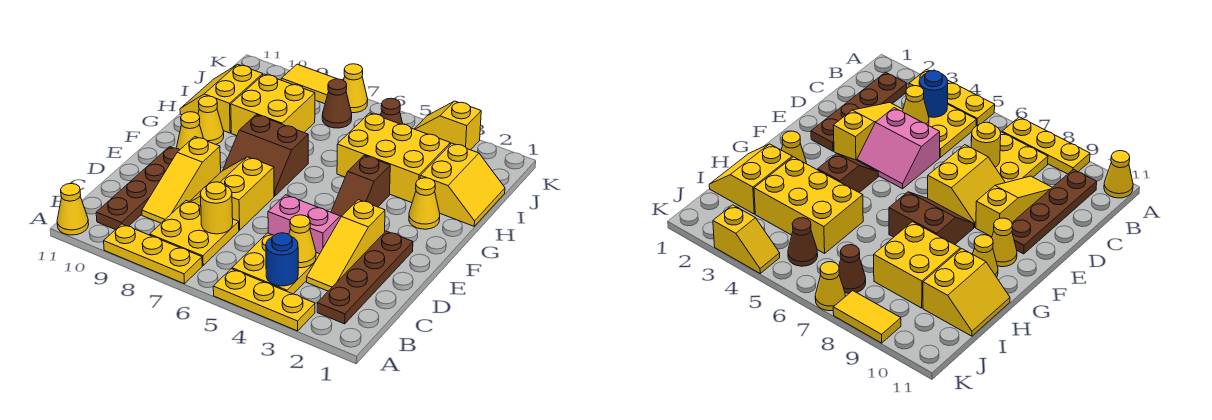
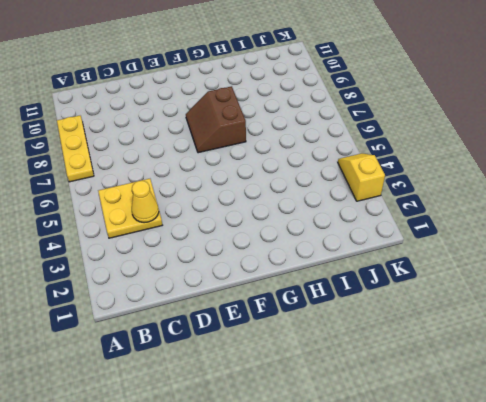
none -> yellow plate A3:A5 level 1
none -> yellow cone A11 level 1
none -> brown plate B2:E2 level 1

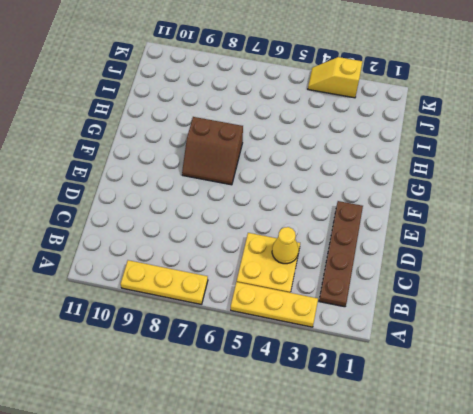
none -> yellow cone A11 level 1
none -> yellow plate B7:C8 level 1
none -> brown plate B10:E10 level 1

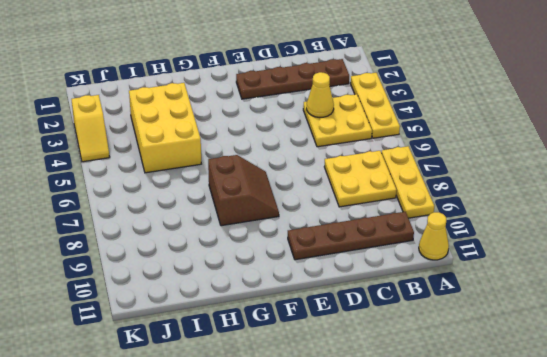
none -> yellow slope C3:E3 level 1 top E
none -> yellow slope C9:E9 level 1 top E
none -> pink slope D4:E5 level 1 top D

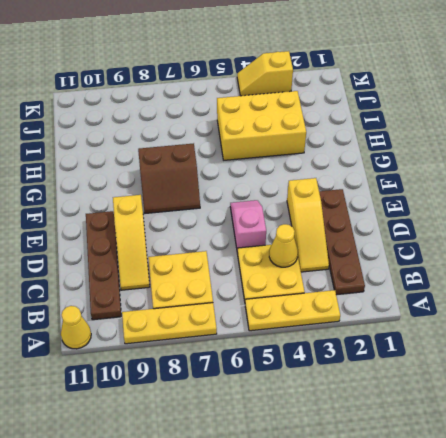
pink slope D5:E5 level 1 top D -> pink slope D4:E5 level 1 top D
none -> yellow slope D7:E8 level 1 top 7
none -> brown slope F4:G4 level 1 top G
none -> yellow cone F10 level 1

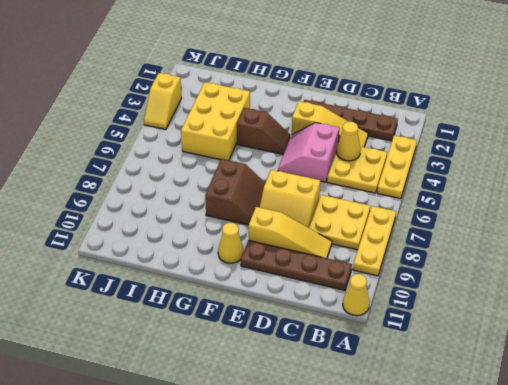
none -> yellow cone G2 level 1
none -> yellow cone G10 level 1
none -> yellow slope H1:I2 level 1 top 2

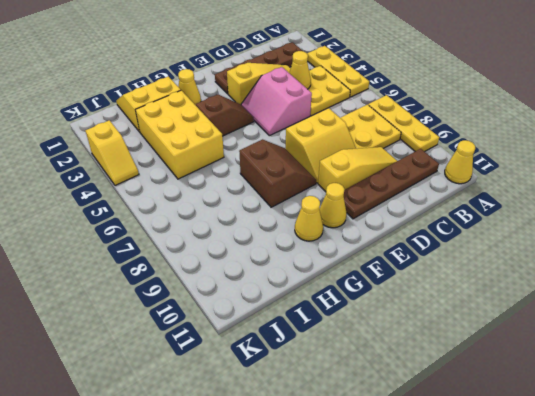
none -> yellow brick H8:I9 level 1
none -> yellow slope H10:I11 level 1 top 10
none -> brown cone J5 level 1

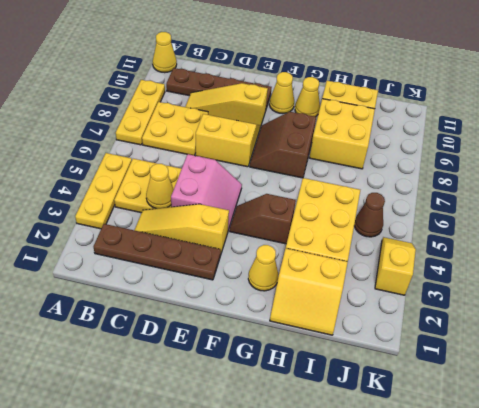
none -> brown cone J7 level 1
none -> yellow cone K7 level 1
none -> yellow tile K8:K9 level 1

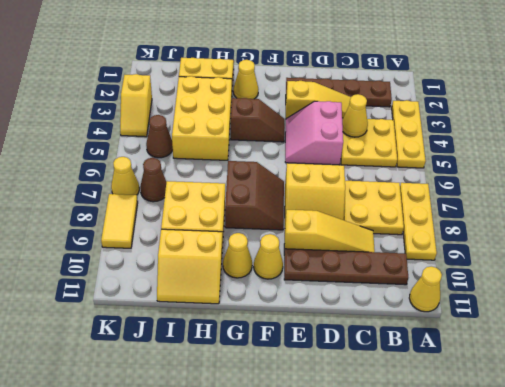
none -> blue round brick B4 level 2
none -> yellow round brick C7 level 2

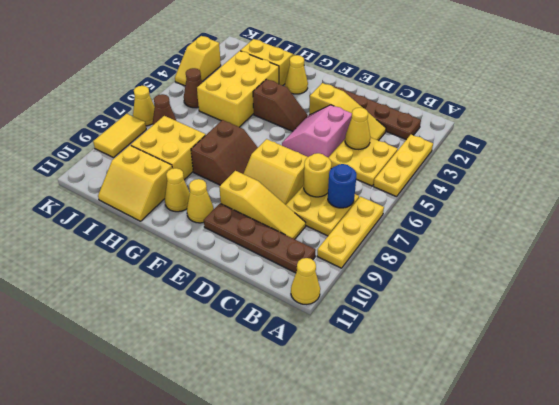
blue round brick B7 level 2 -> blue round brick B4 level 2

